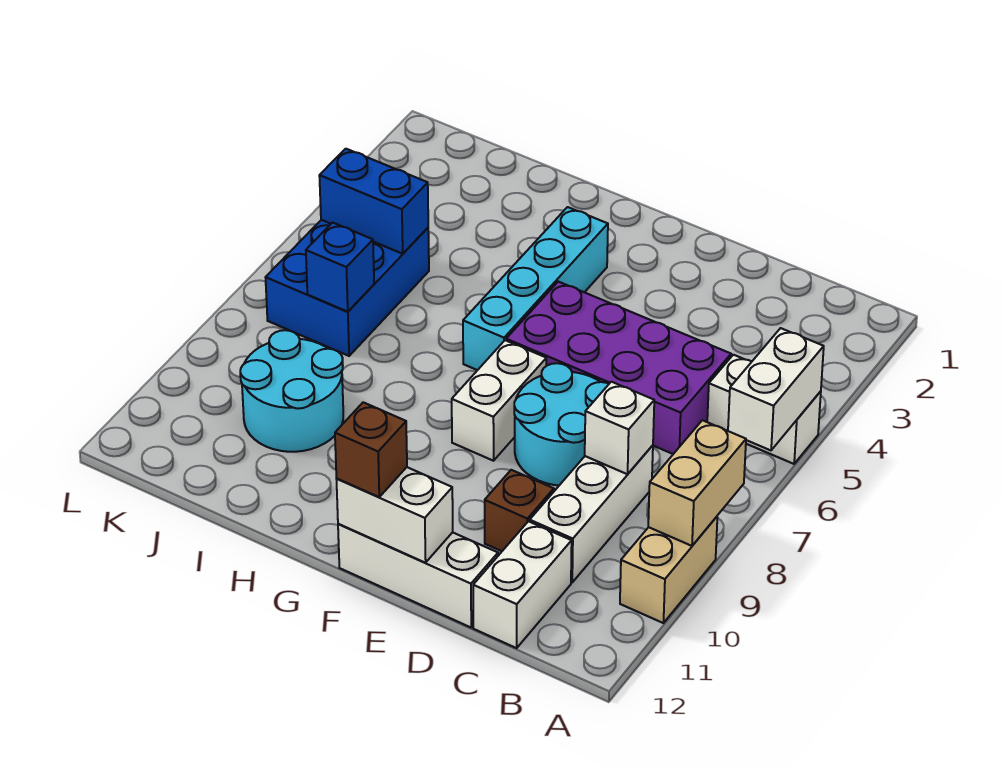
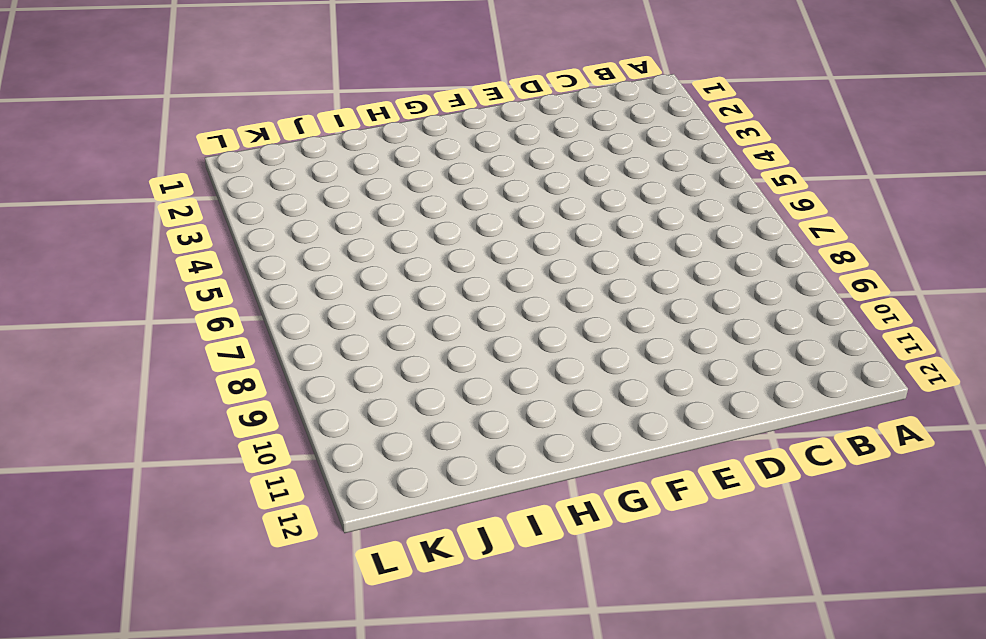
none -> white brick A5:B5 level 1
none -> tan brick A9:A10 level 1
none -> purple brick C5:F6 level 1

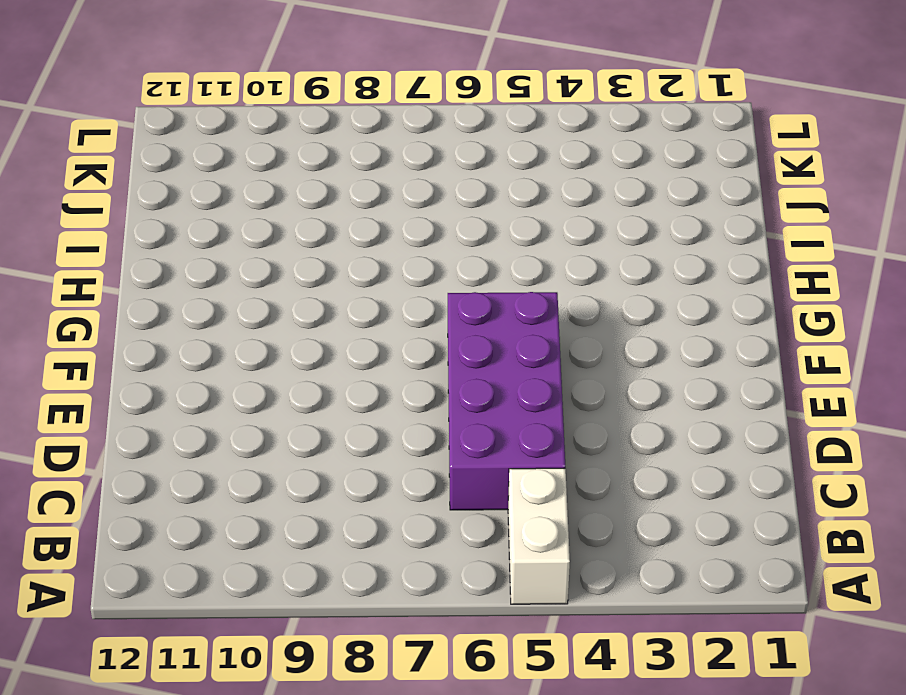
none -> tan brick A9:A10 level 1
none -> white brick C8:C10 level 1
none -> white brick C11:C12 level 1

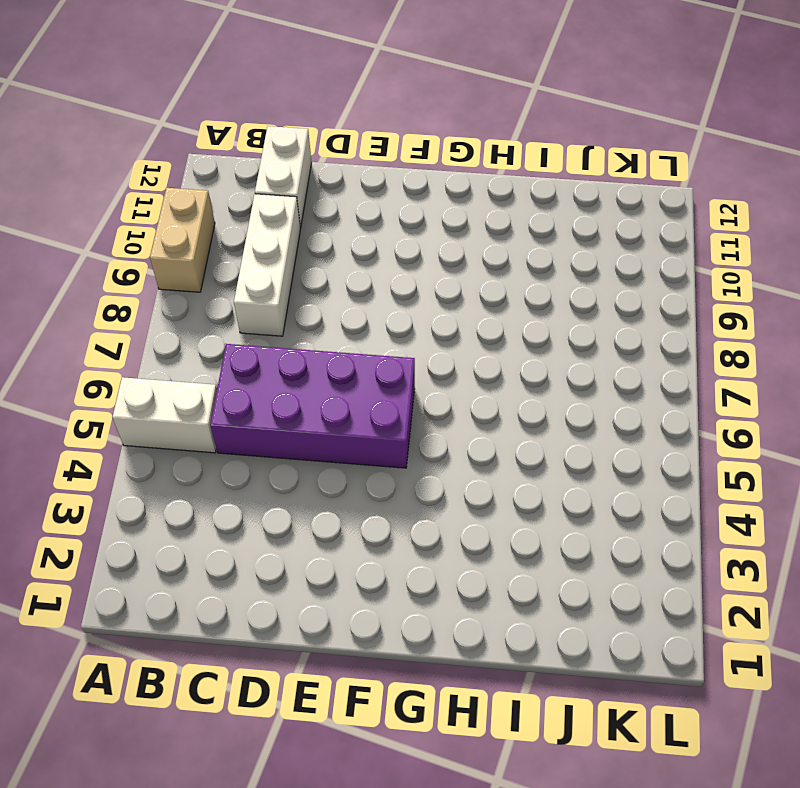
none -> cyan round brick D7:E8 level 1
none -> brown brick D10 level 1
none -> white brick D12:F12 level 1

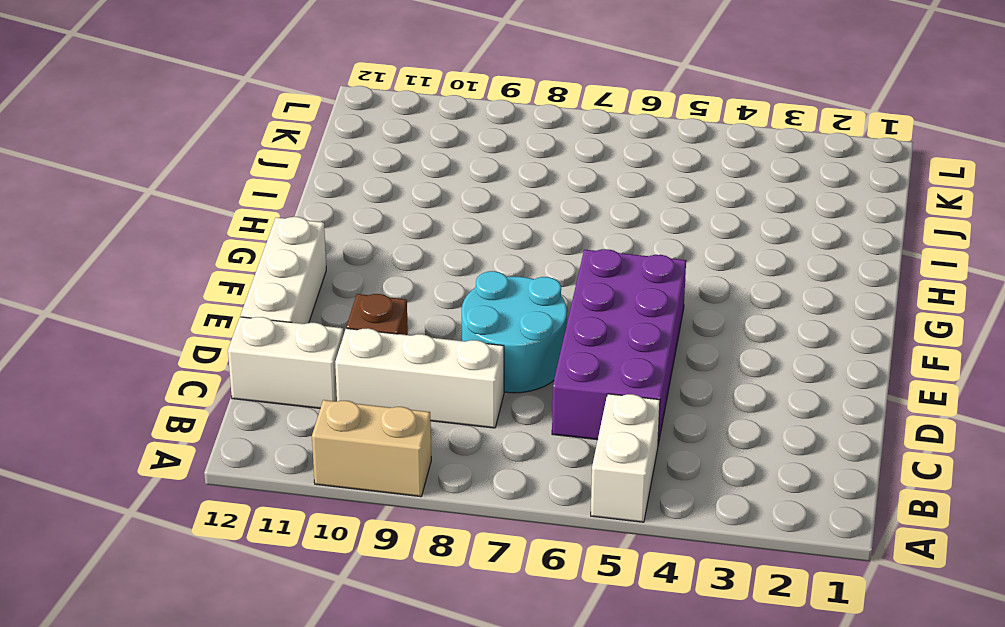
none -> white brick F7:F8 level 1
none -> cyan brick G3:G6 level 1
none -> cyan round brick I9:J10 level 1

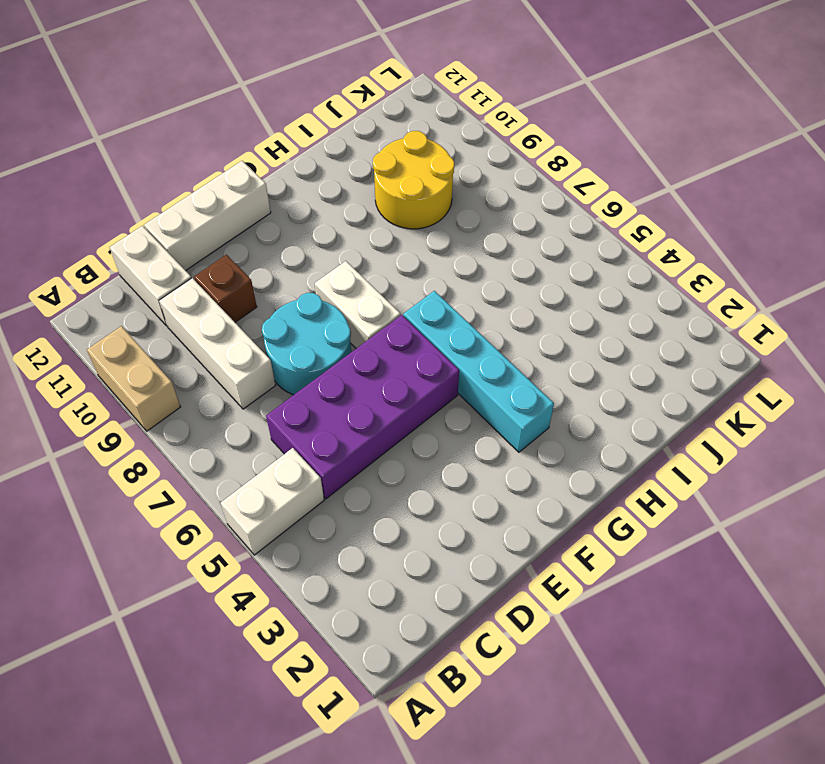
yellow round brick I9:J10 level 1 -> cyan round brick I9:J10 level 1
none -> blue brick J5:K7 level 1
none -> white brick A5:A6 level 2
none -> tan brick A8:A9 level 2

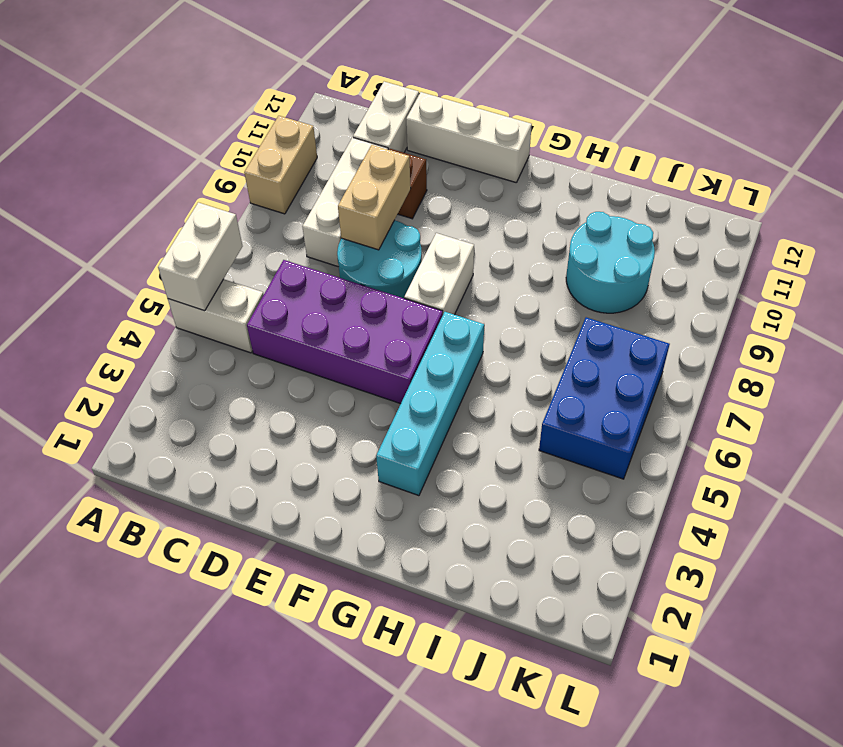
tan brick D8:D9 level 2 -> tan brick A8:A9 level 2
none -> white brick C8 level 2
none -> white brick E12:F12 level 2
none -> blue brick J5:K5 level 2

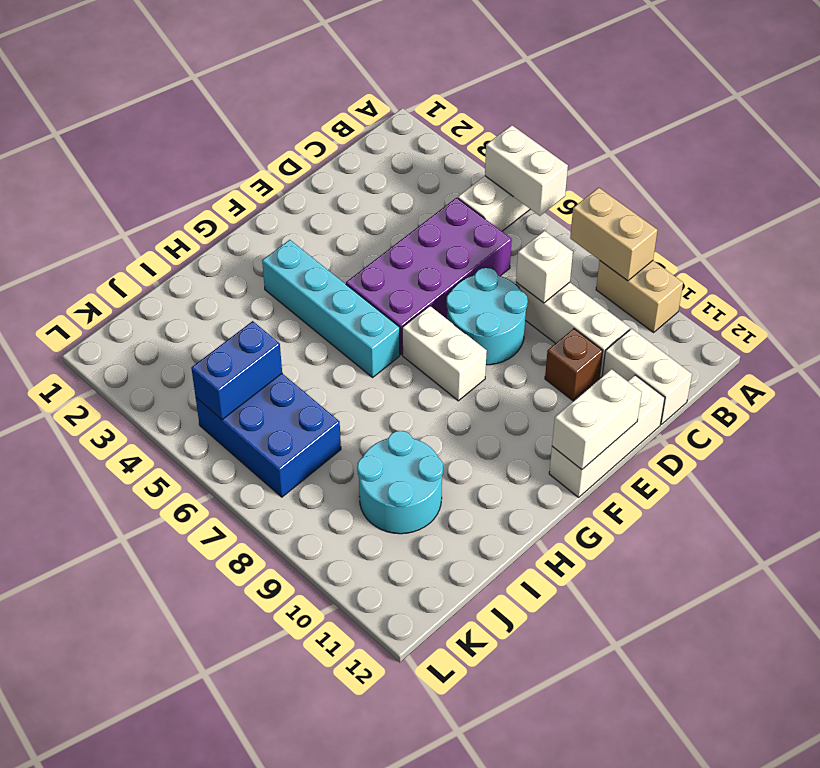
none -> blue brick J7 level 2
none -> brown brick F12 level 3

